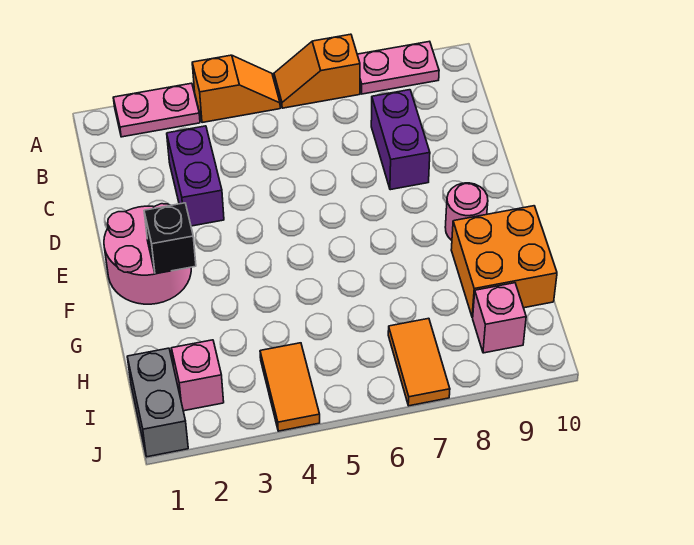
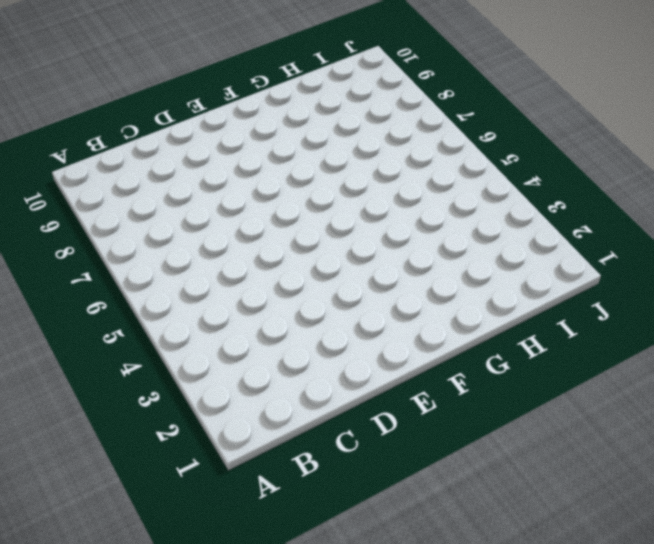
none -> pink plate A2:A3 level 1
none -> orange slope A4:A5 level 1 top 4
none -> orange slope A6:A7 level 1 top 7

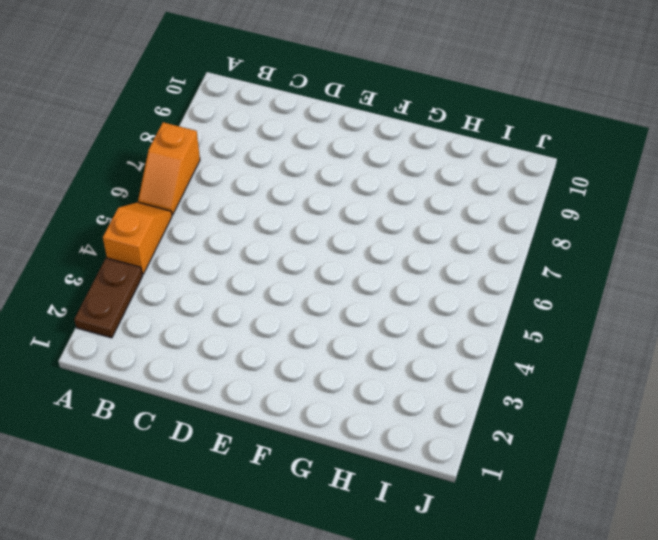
brown plate A2:A3 level 1 -> pink plate A2:A3 level 1
none -> pink plate A8:A9 level 1
none -> purple brick C3:D3 level 1
none -> purple brick C8:D8 level 1

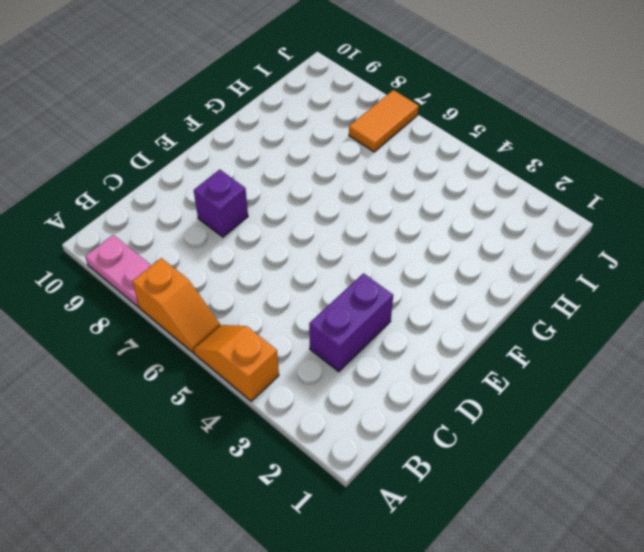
purple brick D8 level 1 -> purple brick C8:D8 level 1
none -> pink plate A2:A3 level 1
none -> pink round brick E1:F2 level 1
none -> pink round brick F9 level 1

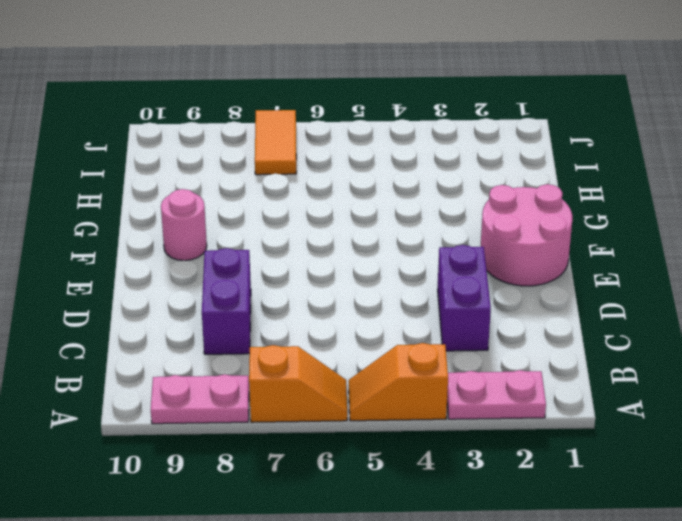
none -> orange brick G9:H10 level 1
none -> grey brick I1:J1 level 1
none -> pink brick I2 level 1

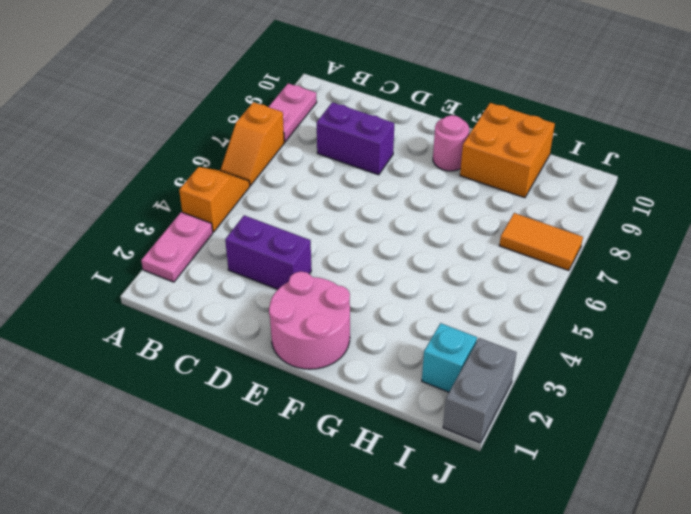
cyan brick I2 level 1 -> pink brick I2 level 1
grey brick J1:J2 level 1 -> grey brick I1:J1 level 1
none -> orange tile I4:J4 level 1
none -> pink brick I9 level 1
none -> black brick F2 level 2

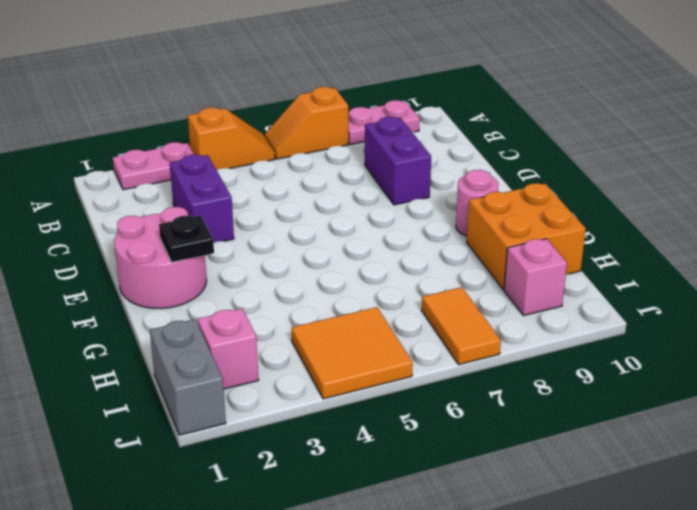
black plate F2 level 2 -> black brick F2 level 2
orange tile I4:J5 level 1 -> orange tile I4:J4 level 1

